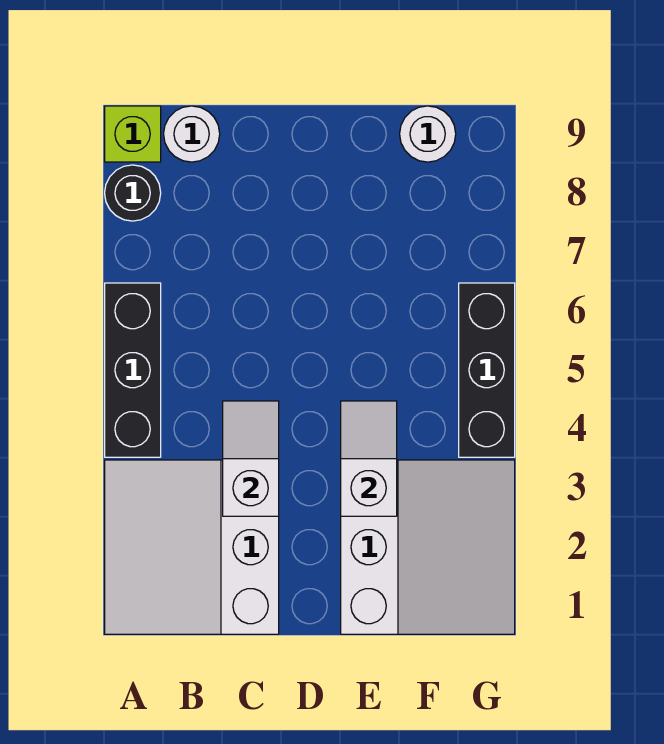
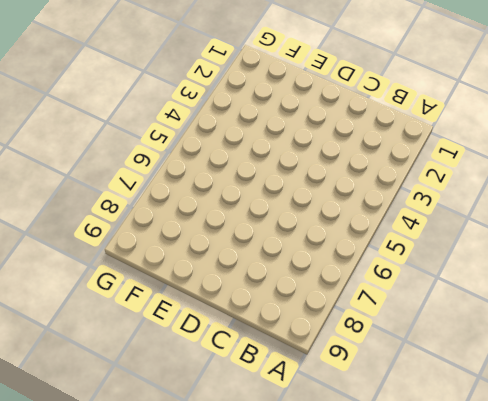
none -> white slope A1:C3 level 1 top C
none -> black brick A4:A6 level 1

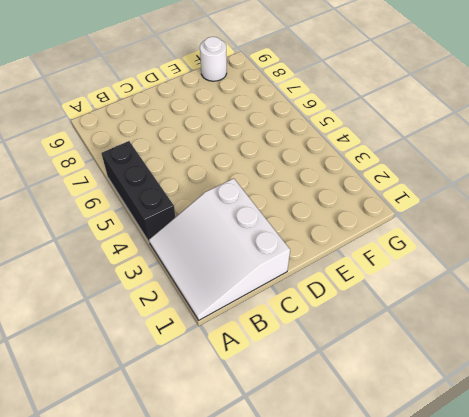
none -> black round brick A8 level 1
none -> lime brick A9 level 1

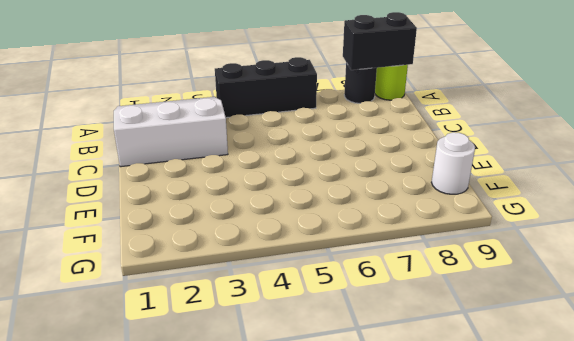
black brick A8:A9 level 2 -> none
lime round brick A9 level 1 -> lime brick A9 level 1
none -> white round brick B9 level 1
none -> white slope E1:G3 level 1 top E

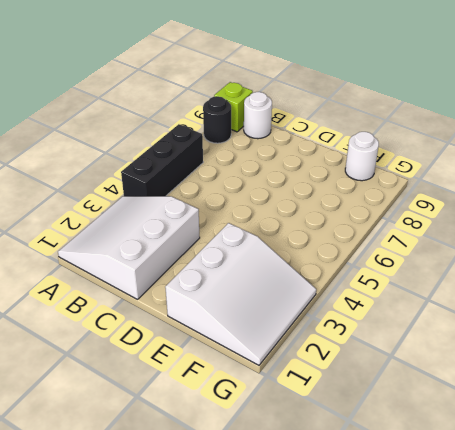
none -> black brick G4:G6 level 1
none -> white slope C3:C4 level 2 top 3

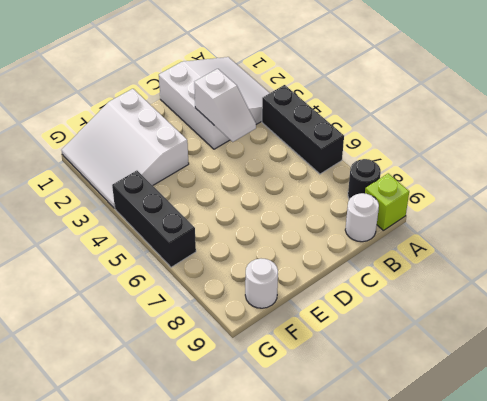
none -> white slope E3:E4 level 2 top 3

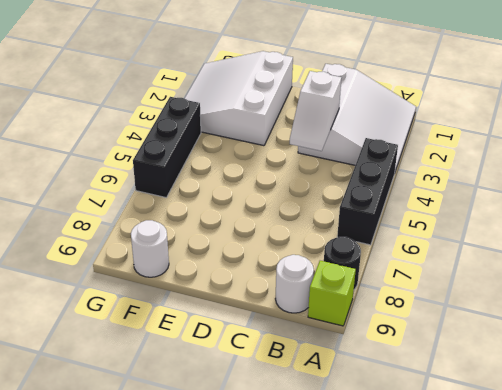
none -> white slope E3:E4 level 2 top 3

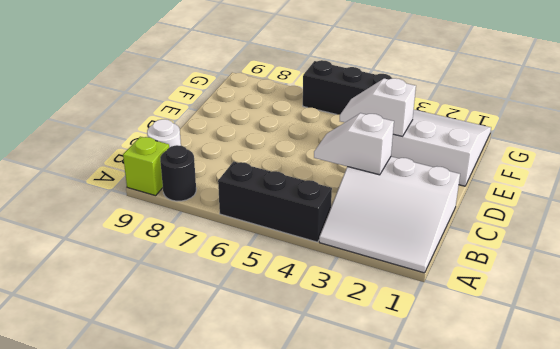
none -> white round brick F9 level 1

